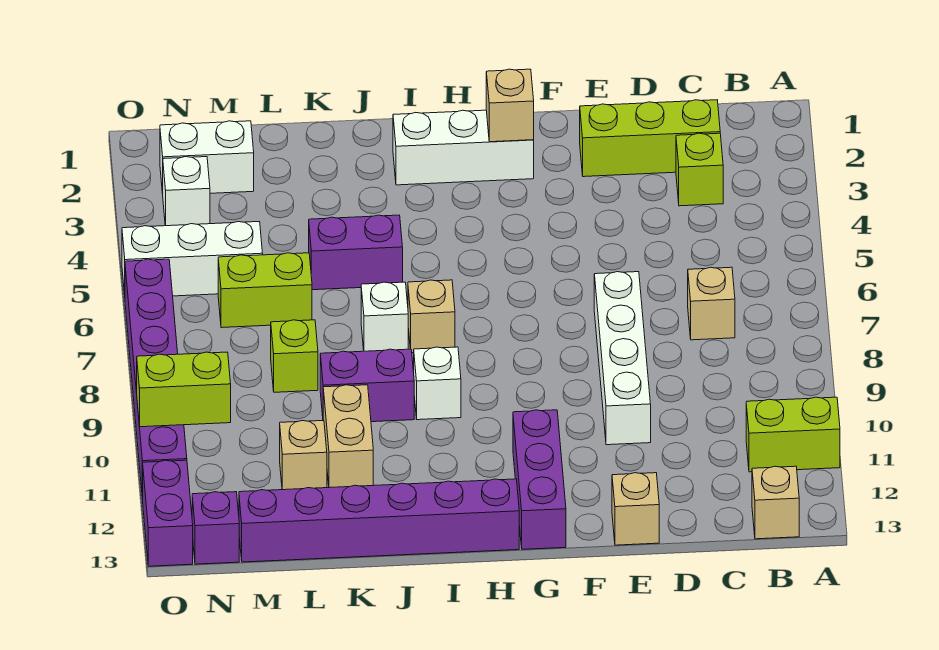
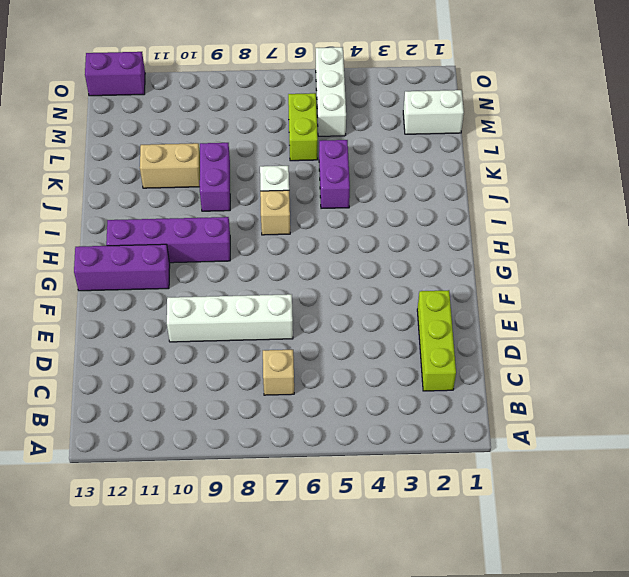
purple brick H9:H12 level 1 -> none
white brick M1:M2 level 1 -> white brick M2:N2 level 1
none -> lime brick A11:B11 level 1
none -> tan brick B13 level 1
none -> lime brick C3 level 1

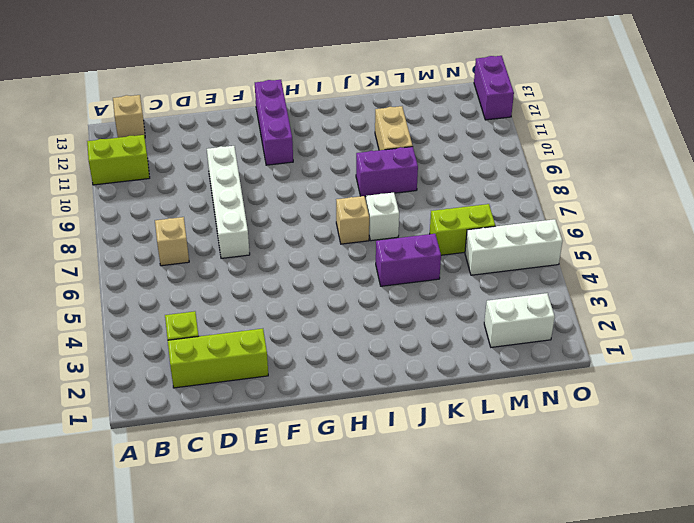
none -> tan brick E13 level 1
none -> white brick G2:I2 level 1
none -> purple brick H13:M13 level 1

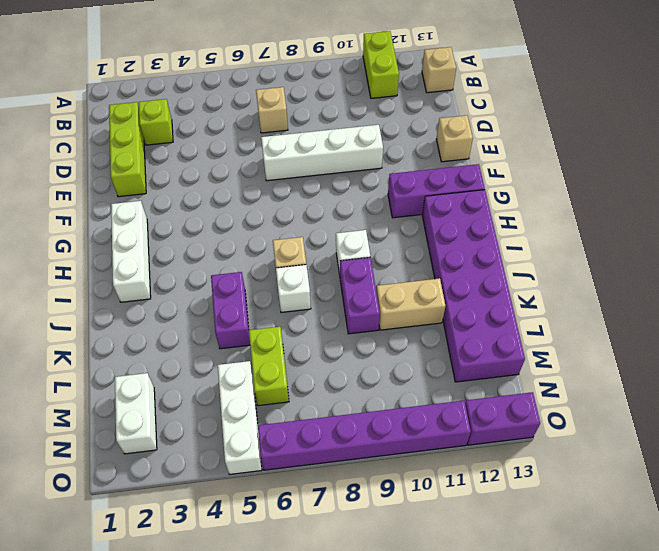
purple brick H12:M13 level 1 -> purple brick H13:M13 level 1
none -> lime brick L8 level 1
none -> tan brick L11 level 1
none -> white brick N3 level 1

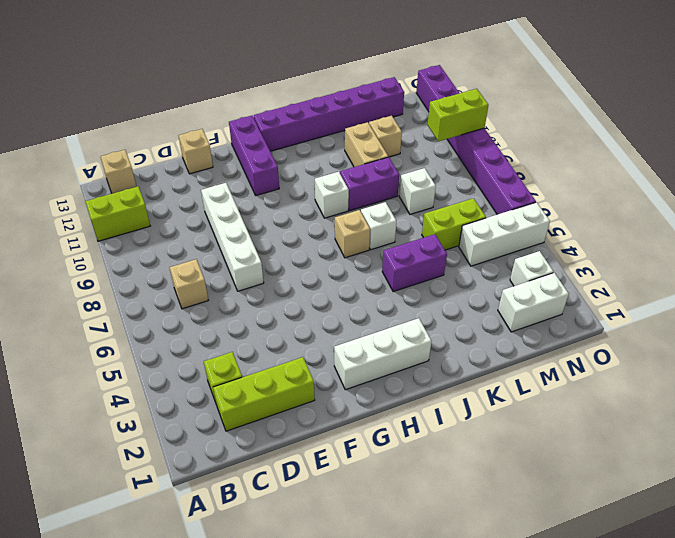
white brick L8 level 1 -> lime brick L8 level 1
none -> purple brick N13 level 1
none -> tan brick G2 level 2

